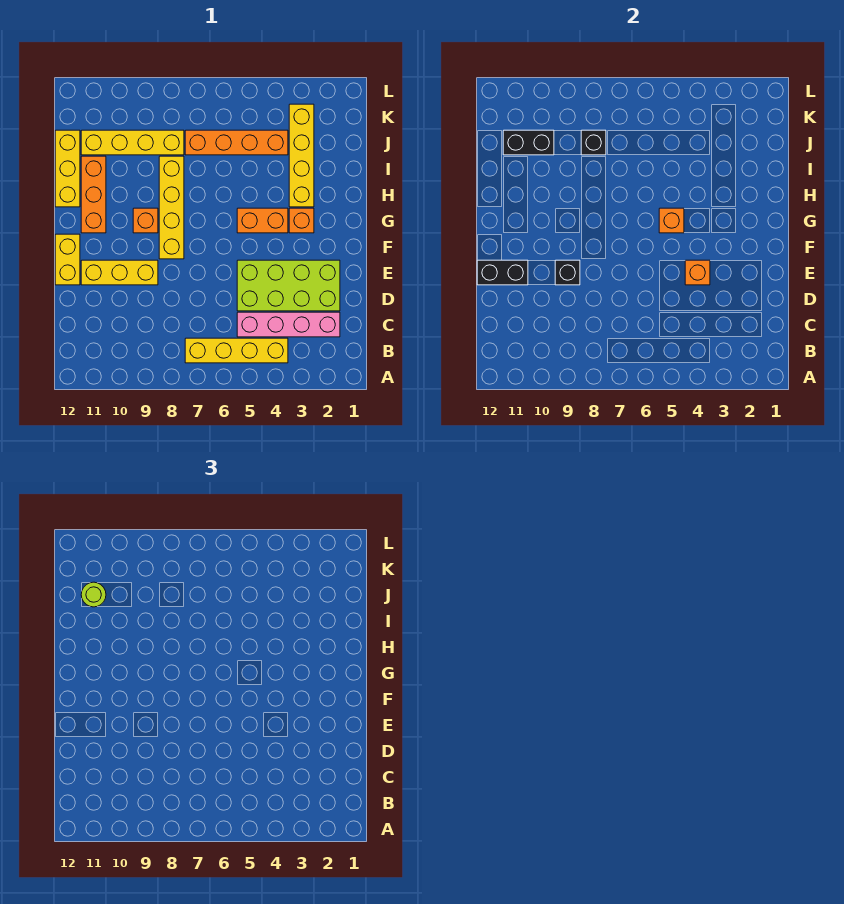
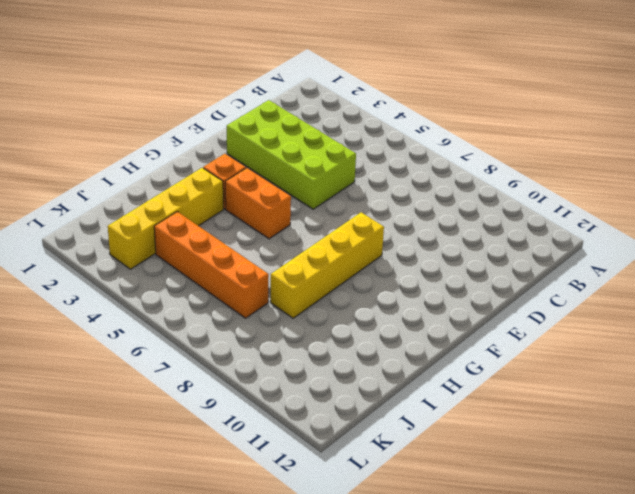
none -> yellow brick B4:B7 level 1
none -> pink brick C2:C5 level 1
none -> yellow brick E9:E11 level 1

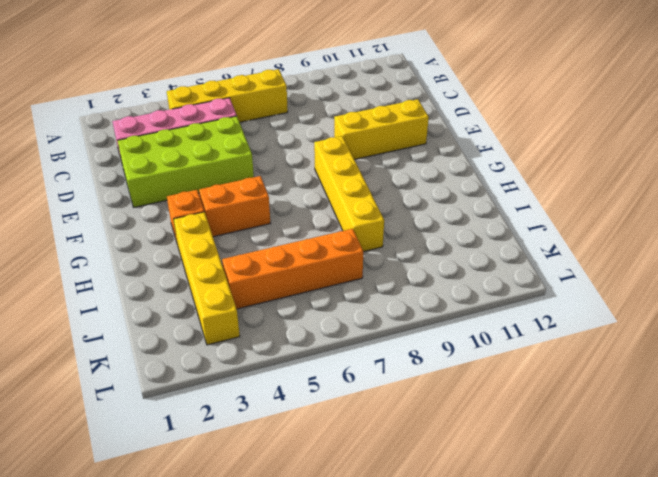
none -> yellow brick E12:F12 level 1
none -> orange brick G9 level 1
none -> orange brick G11:I11 level 1

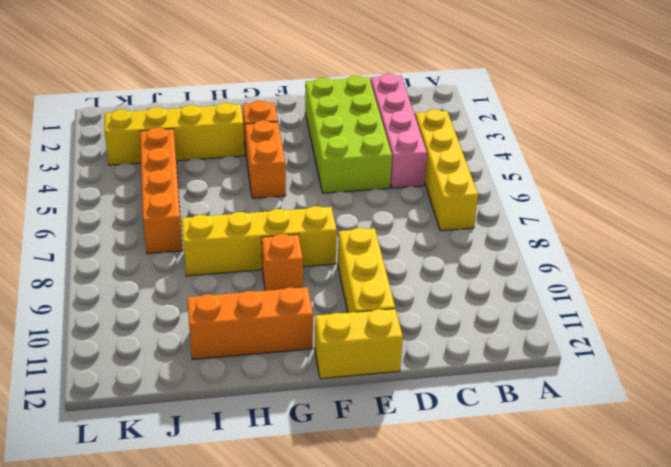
none -> yellow brick H12:J12 level 1
none -> yellow brick J8:J11 level 1
none -> orange brick E4 level 2

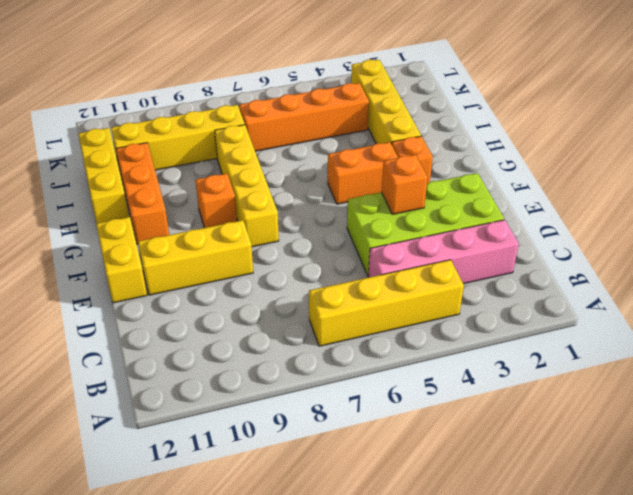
none -> black brick E9 level 2
none -> black brick E11:E12 level 2
none -> orange brick G5 level 2

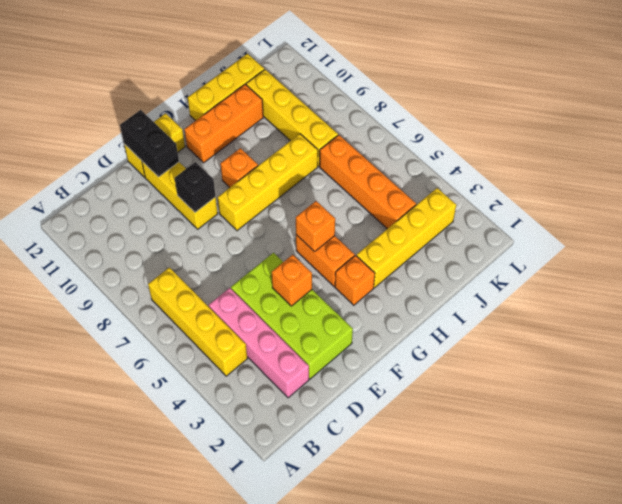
none -> black brick J8 level 2
none -> black brick J10:J11 level 2
none -> lime round brick J11 level 3

